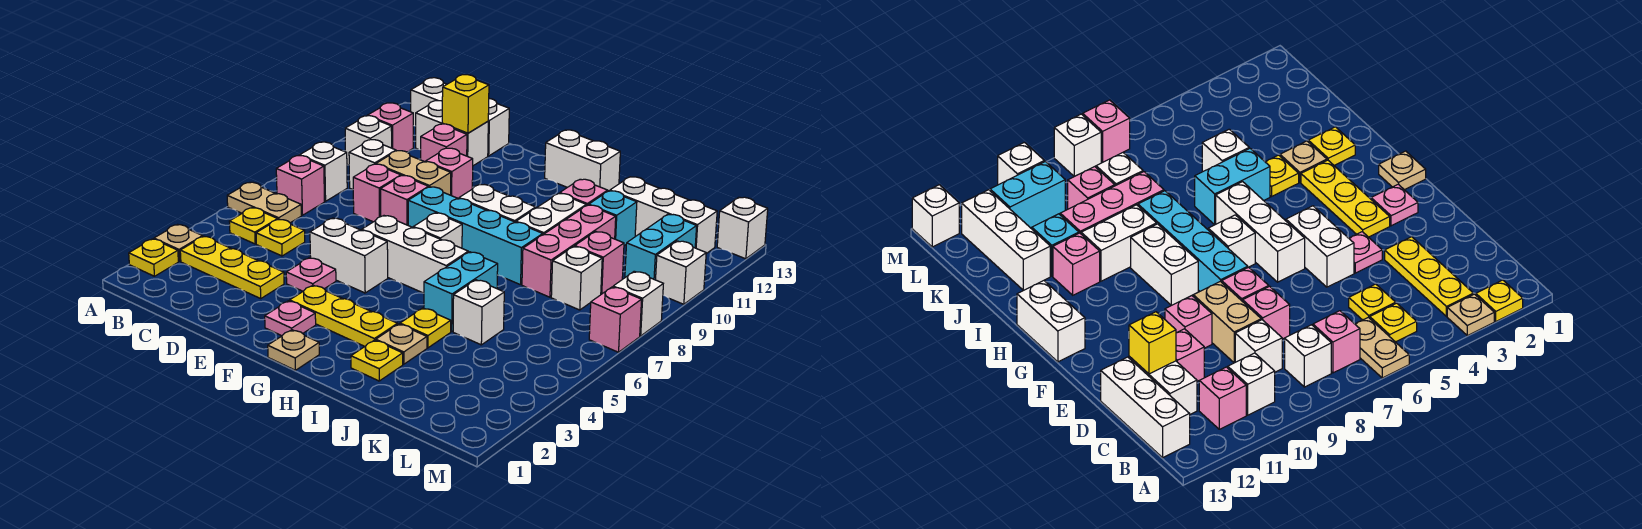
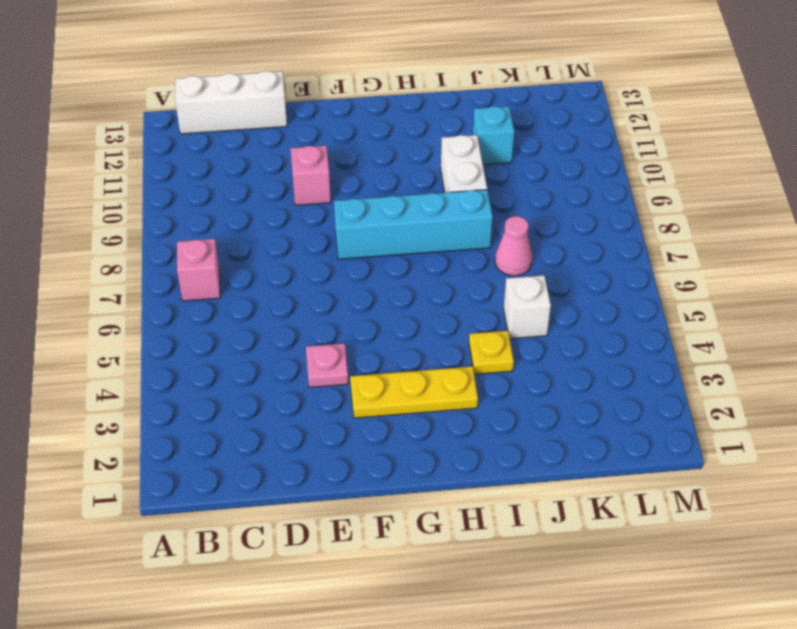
pink cone J7 level 1 -> none
none -> yellow plate A2 level 1
none -> tan plate A3 level 1
none -> tan plate A6:B6 level 1
none -> yellow plate B3:D3 level 1

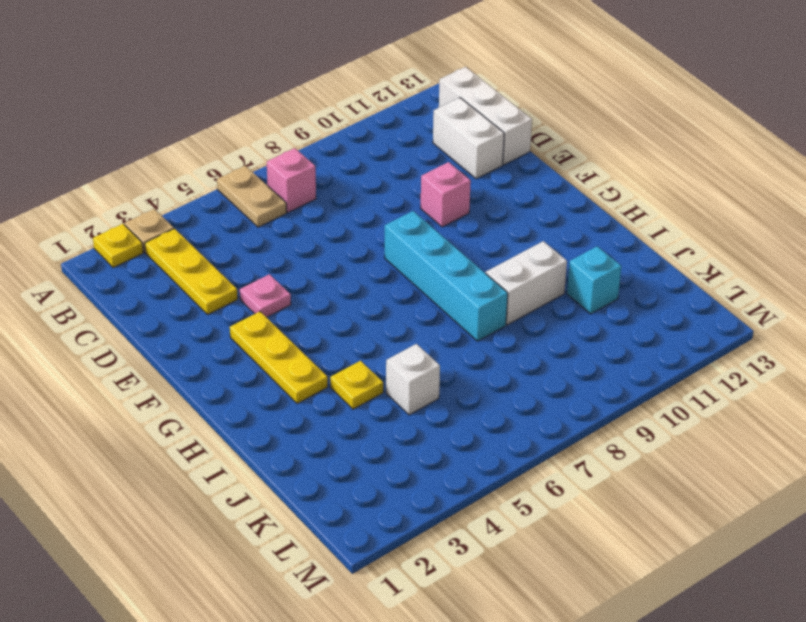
none -> yellow plate B5 level 1
none -> white brick B8 level 1
none -> white brick B10 level 1
none -> pink brick B11 level 1

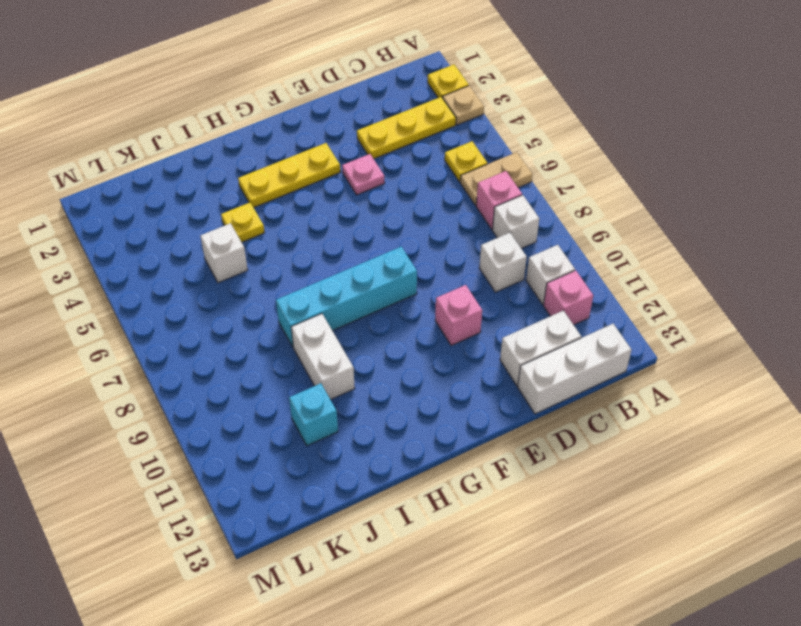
none -> yellow plate C5 level 1
none -> pink brick D8 level 1
none -> tan brick D9:E9 level 1
none -> pink brick D11 level 1

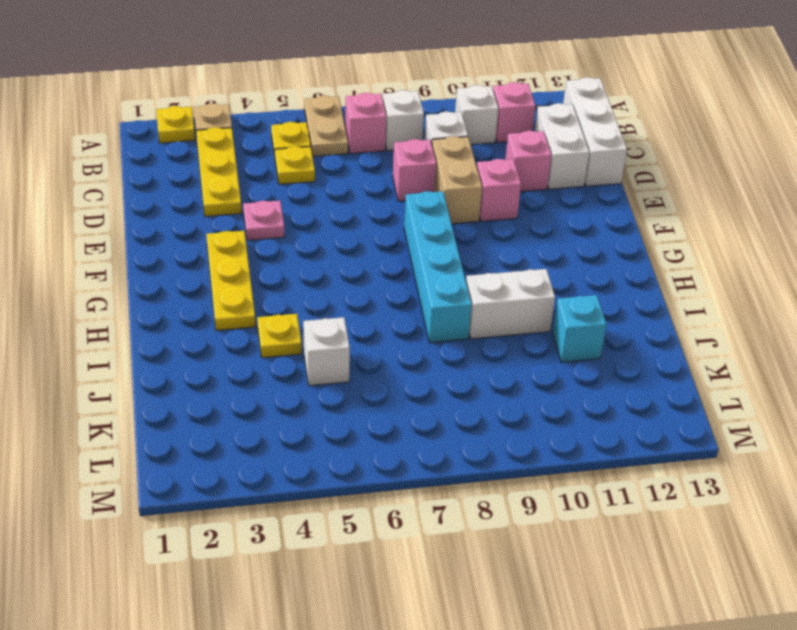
none -> white brick E5:F5 level 1
none -> pink brick E8 level 1
none -> pink plate F2 level 1
none -> white brick F6:H6 level 1

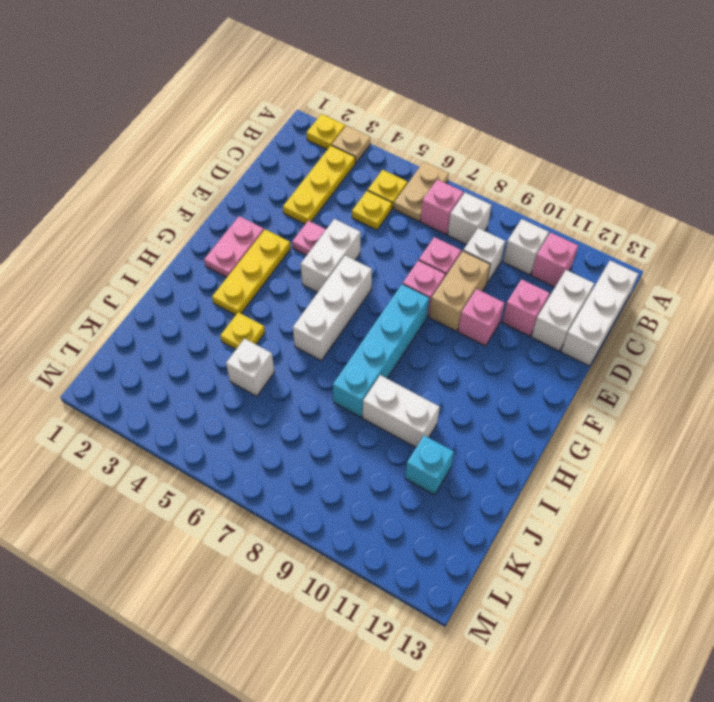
pink plate F2:G2 level 1 -> pink plate F2 level 1
none -> tan plate G1 level 1
none -> white brick G7 level 1
none -> white brick G9:H9 level 1
none -> white brick G13:H13 level 1

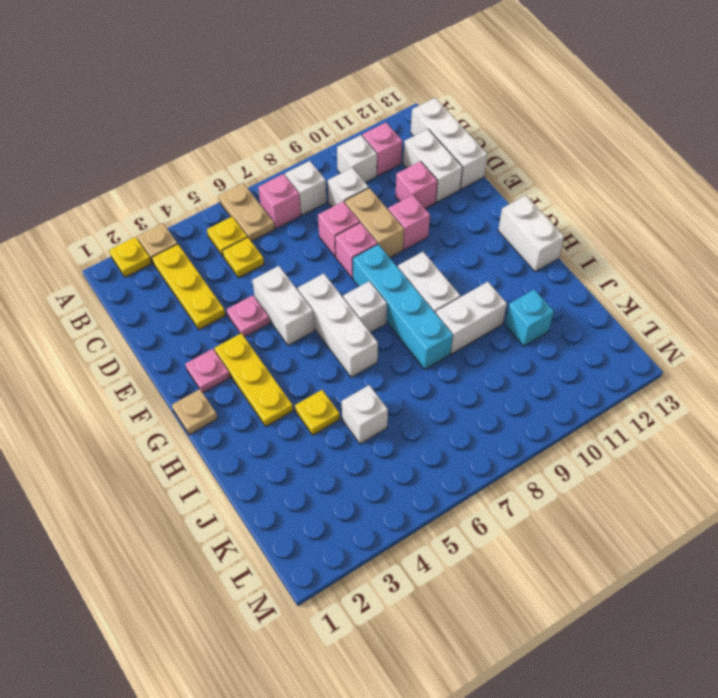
none -> yellow plate I2 level 1
none -> tan plate I3 level 1
none -> cyan brick I5:I6 level 1
none -> pink brick I11 level 1

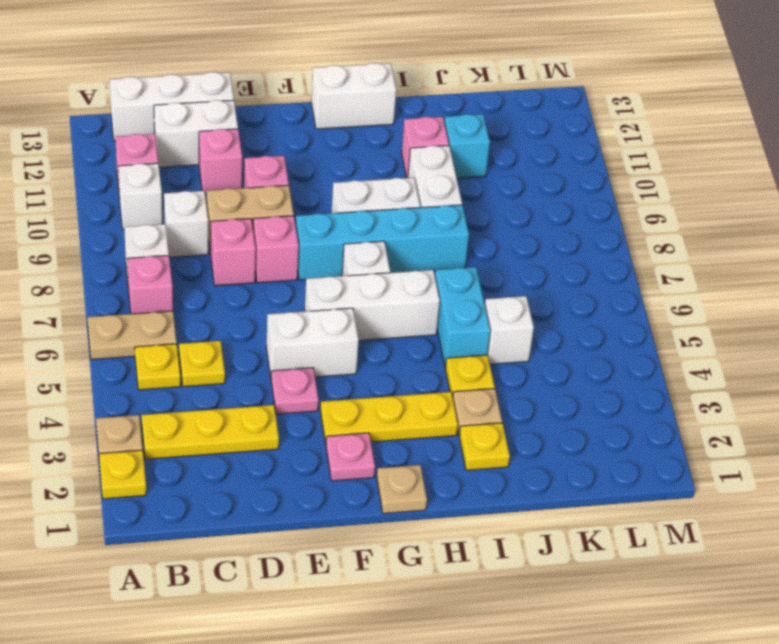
none -> pink brick J8:J10 level 1
none -> white brick J12:L12 level 1
none -> white brick K8 level 1
none -> pink brick K9 level 1

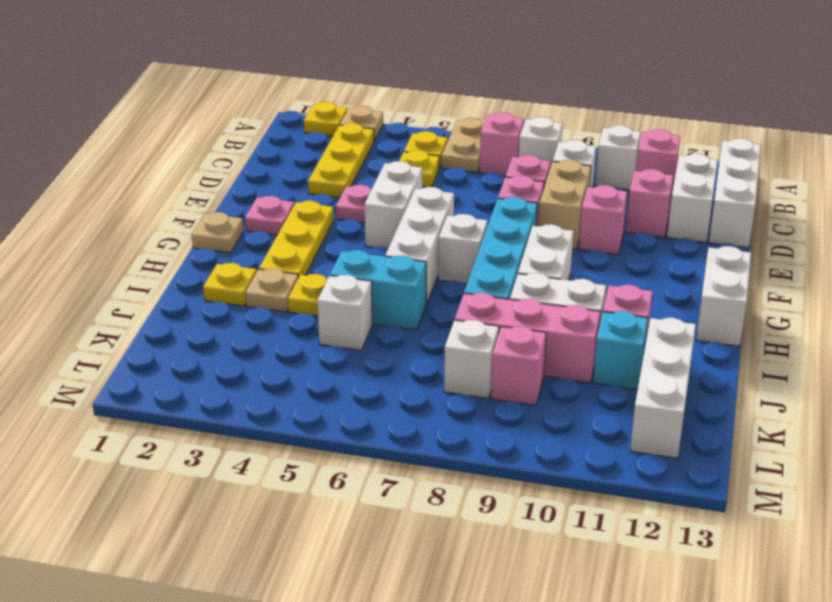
none -> cyan brick L10:L11 level 1
none -> pink brick M7 level 1
none -> white brick M8 level 1
none -> white brick M10 level 1

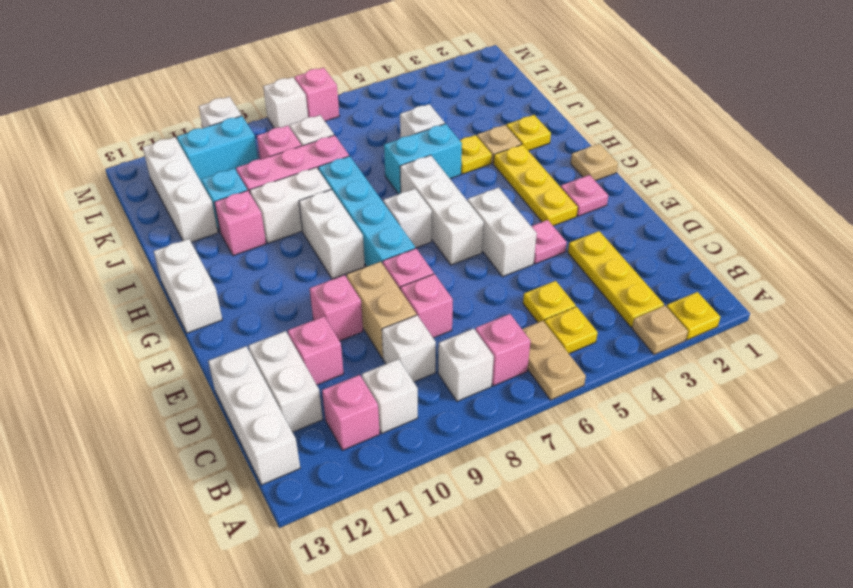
none -> white brick M13 level 1
none -> yellow brick D12 level 2

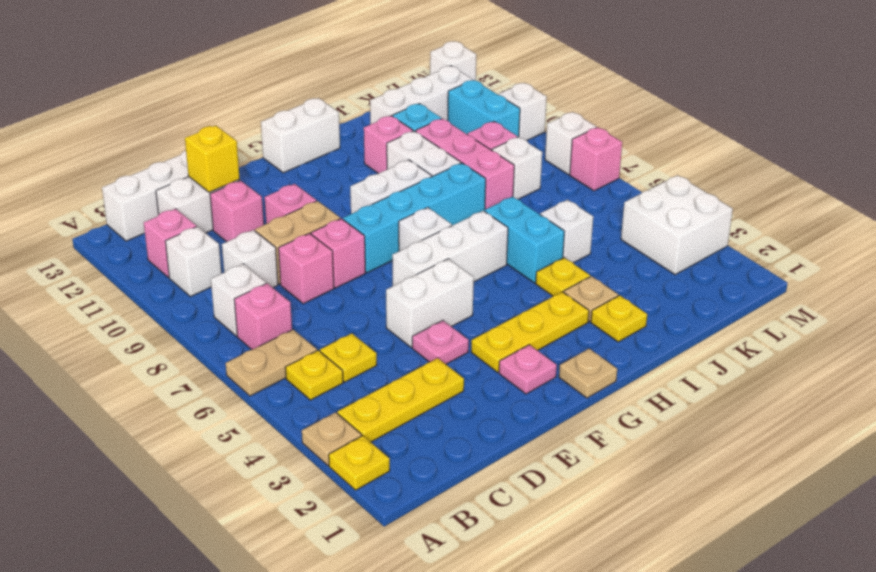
white brick L3:M4 level 1 -> none

